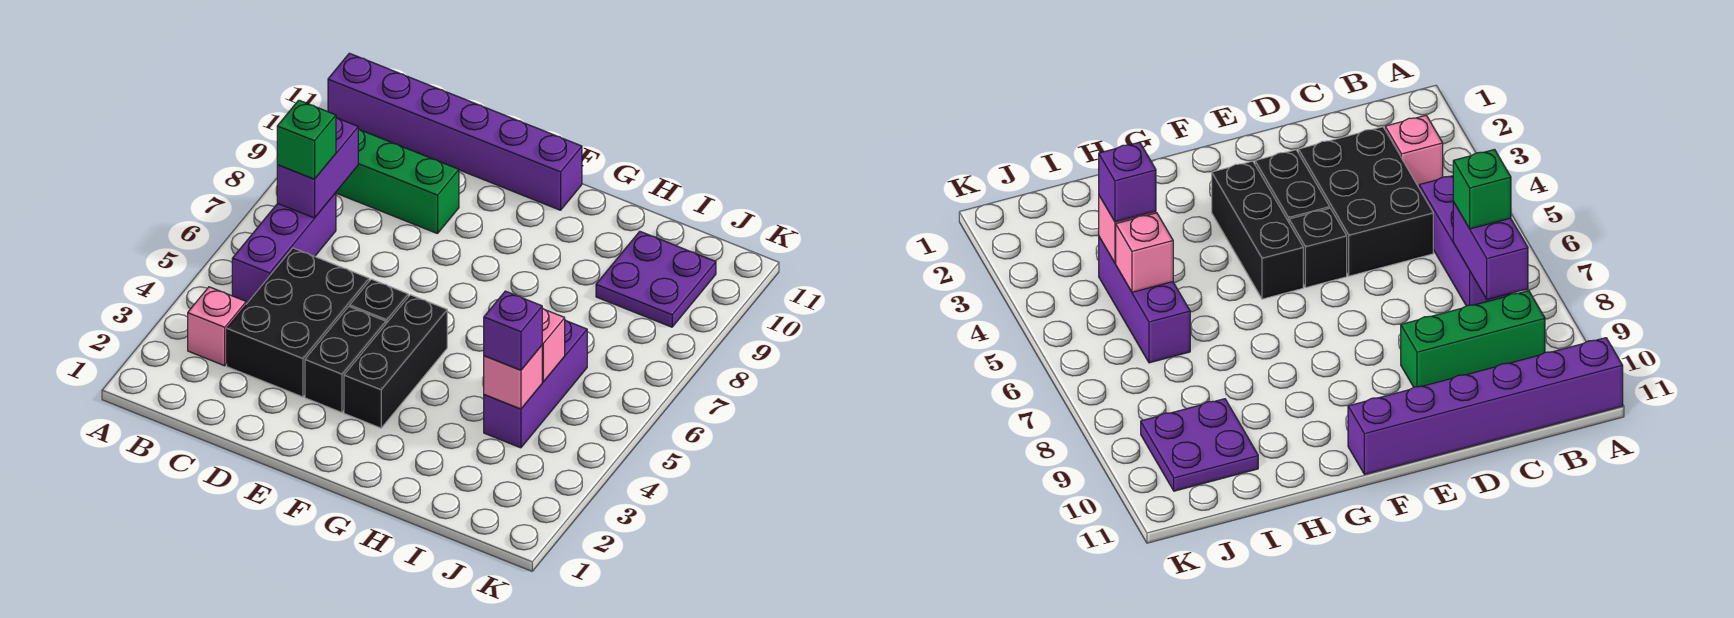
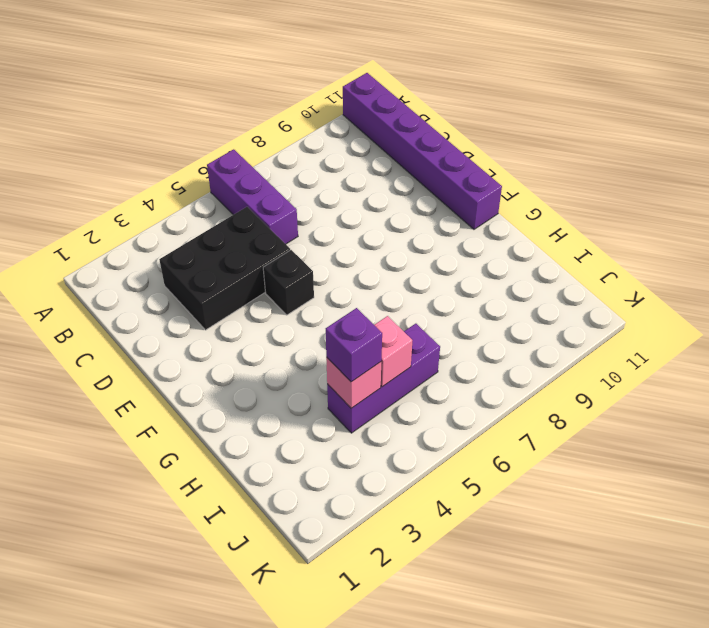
purple brick A6:C6 level 1 -> purple brick B5:B7 level 1
none -> pink brick B3 level 1
none -> green brick B9:D9 level 1
none -> black brick E3:E4 level 1

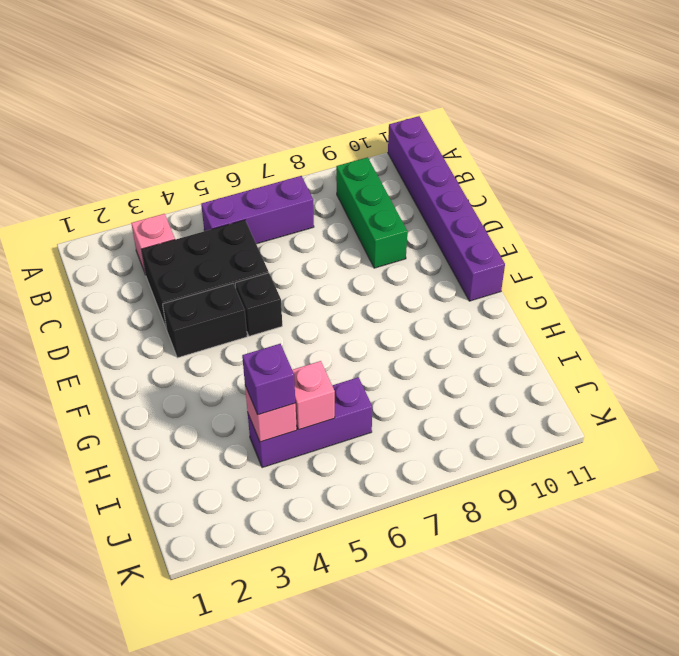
none -> black brick F3:F5 level 1
none -> purple plate I9:J10 level 1
none -> purple brick B7:B8 level 2

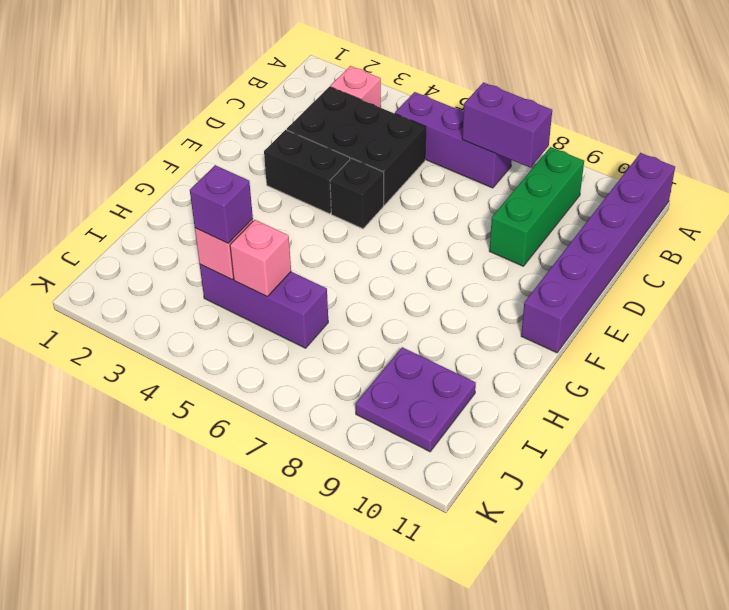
none -> black brick F3:F5 level 1
none -> green brick B7 level 3

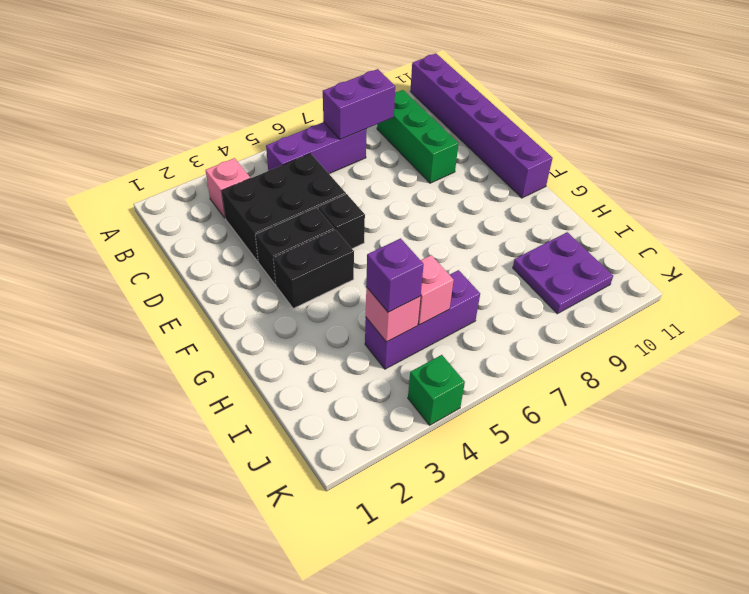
black brick F3:F4 level 1 -> black brick F3:F5 level 1
green brick K4 level 1 -> green brick B7 level 3

